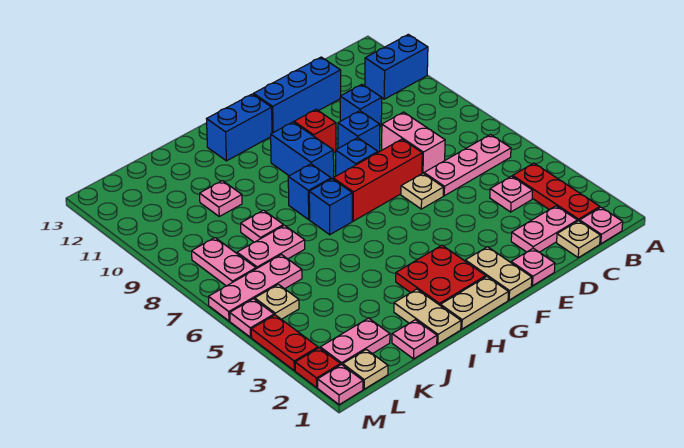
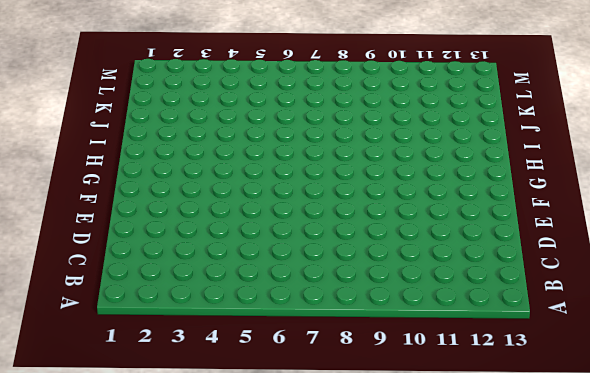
none -> blue brick A11:B11 level 1
none -> pink plate B1 level 1
none -> red plate B2:B4 level 1
none -> pink plate B6:D6 level 1

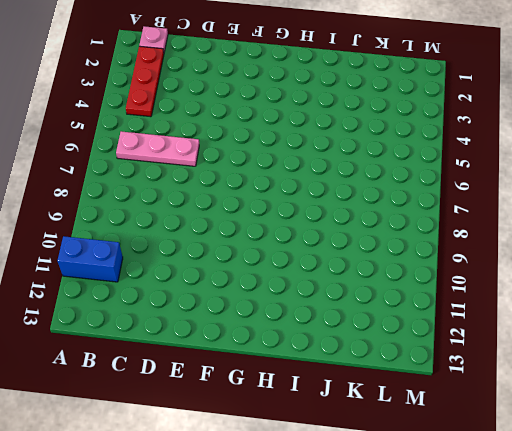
none -> tan plate C1 level 1
none -> pink plate C2:D2 level 1
none -> pink plate C4 level 1
none -> pink brick D7:D8 level 1

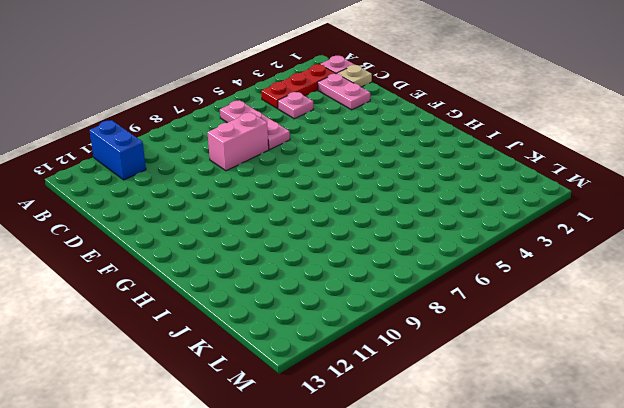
none -> blue brick D10 level 1
none -> blue brick D12:F12 level 1
none -> pink plate E1 level 1
none -> tan plate E6 level 1

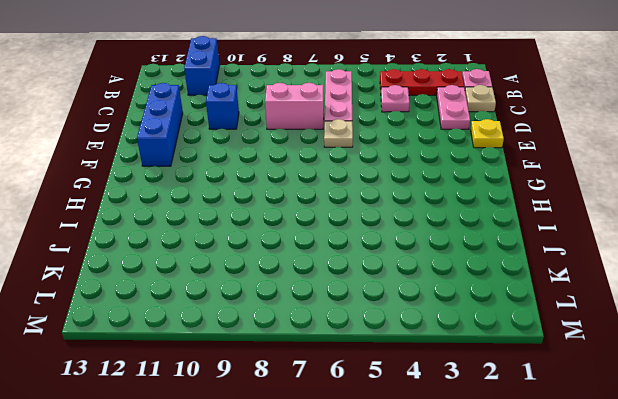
yellow plate E1 level 1 -> pink plate E1 level 1
none -> red brick E7:G7 level 1
none -> blue brick E9 level 1
none -> tan plate F1:F2 level 1
none -> blue brick F8 level 1

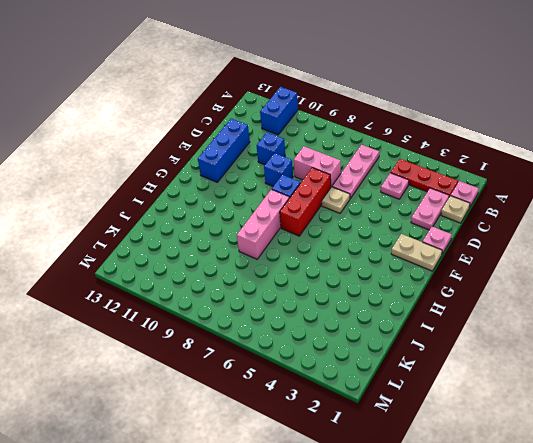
pink brick G8:I8 level 1 -> blue brick H8 level 1
none -> red brick F10 level 1
none -> tan plate G1:H1 level 1
none -> red plate G2:H3 level 1
none -> blue brick G9:G10 level 1

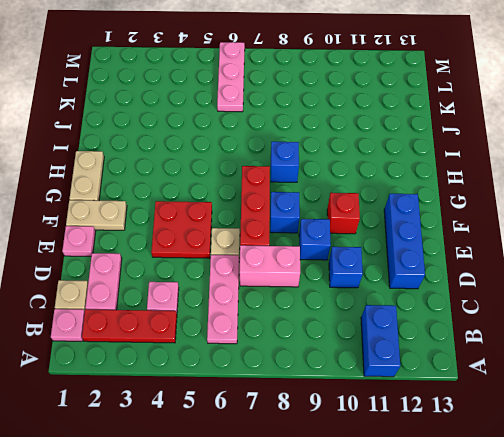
red plate E4:F5 level 1 -> red plate G2:H3 level 1
none -> blue brick G9:G10 level 1
none -> blue brick G12:H12 level 1
none -> blue brick H7 level 1
none -> tan plate I1:I2 level 1

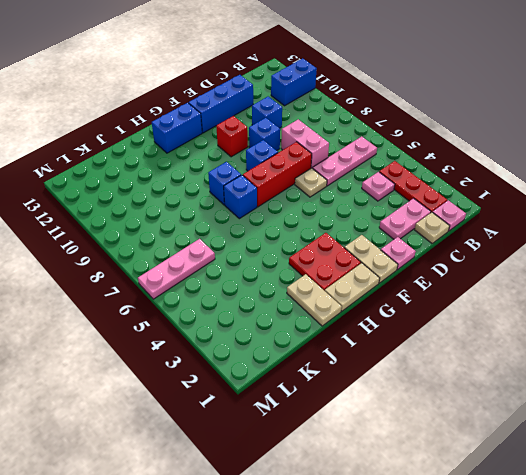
none -> blue brick G9:G10 level 1
none -> pink plate J1 level 1
none -> pink plate J7:K7 level 1
none -> pink plate J8 level 1

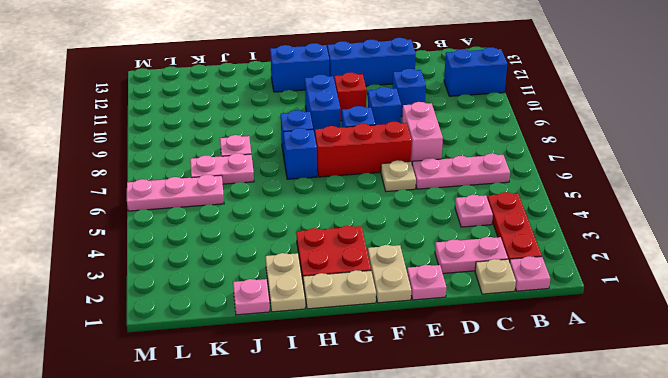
none -> pink plate J10 level 1
none -> pink plate K2:L2 level 1
none -> tan plate L1 level 1
none -> tan plate L5 level 1

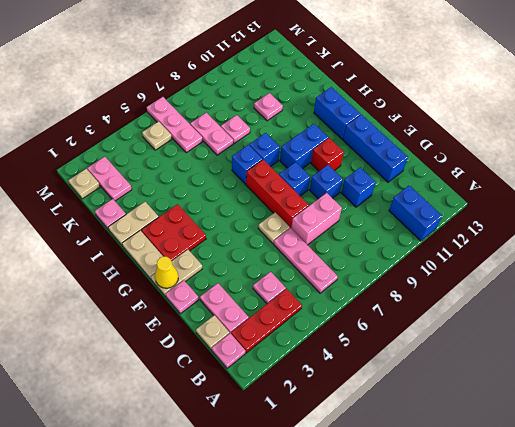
yellow cone F1 level 2 -> none
none -> pink plate L7:L8 level 1
none -> pink plate M1 level 1
none -> red plate M2 level 1
none -> red plate M3:M4 level 1

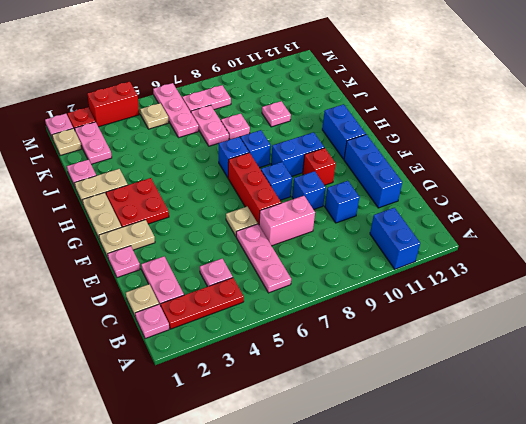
red brick M3:M4 level 1 -> red plate M3:M4 level 1
none -> pink plate M5 level 1

